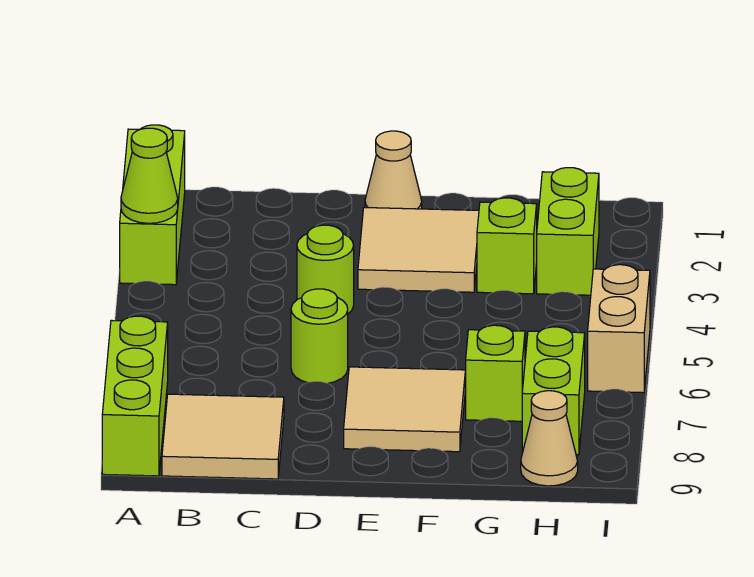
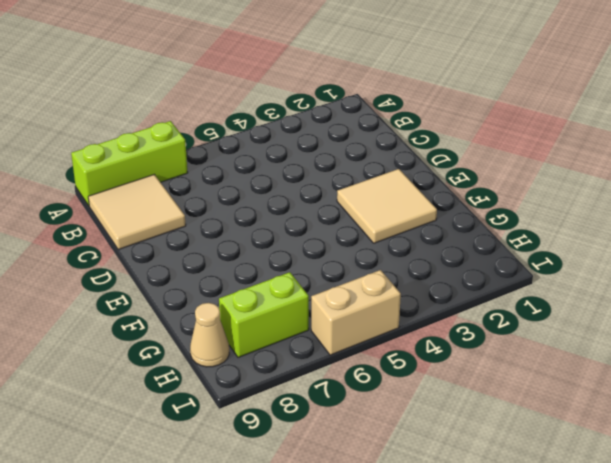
none -> lime brick A1:A3 level 1
none -> lime round brick D4 level 1
none -> lime round brick D6 level 1

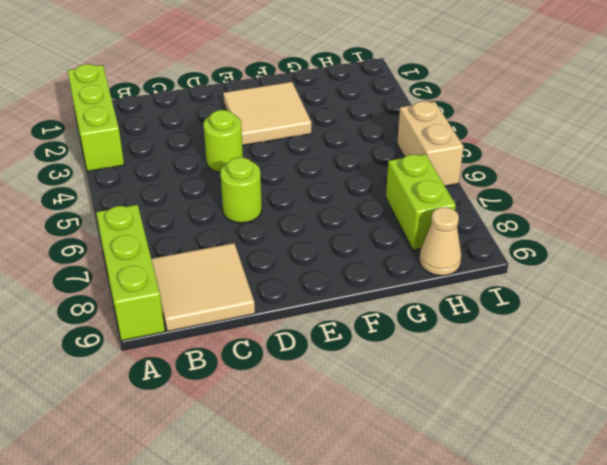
none -> tan cone E1 level 1
none -> tan tile E7:F8 level 1
none -> lime brick G3 level 1

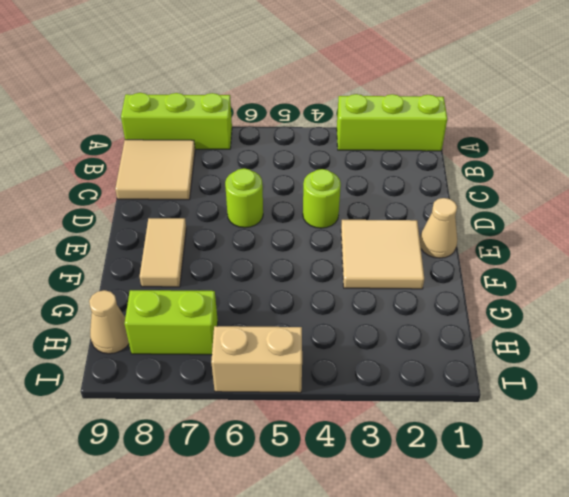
tan tile E8:F8 level 1 -> tan tile E7:F8 level 1
none -> lime brick G3 level 1
none -> lime brick G7 level 1
none -> lime brick H2:H3 level 1

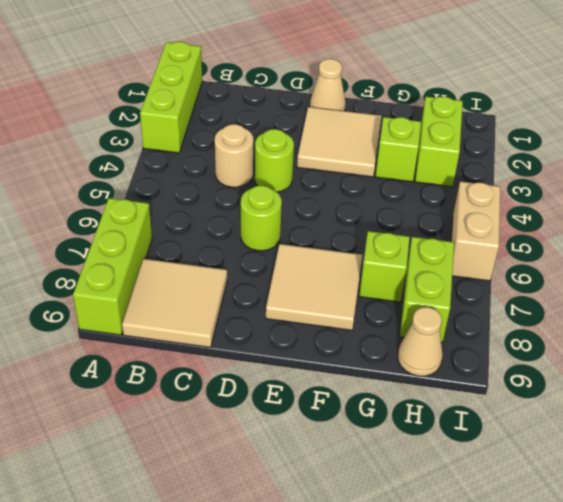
tan round brick C4 level 1 -> none
none -> lime cone A3 level 2

